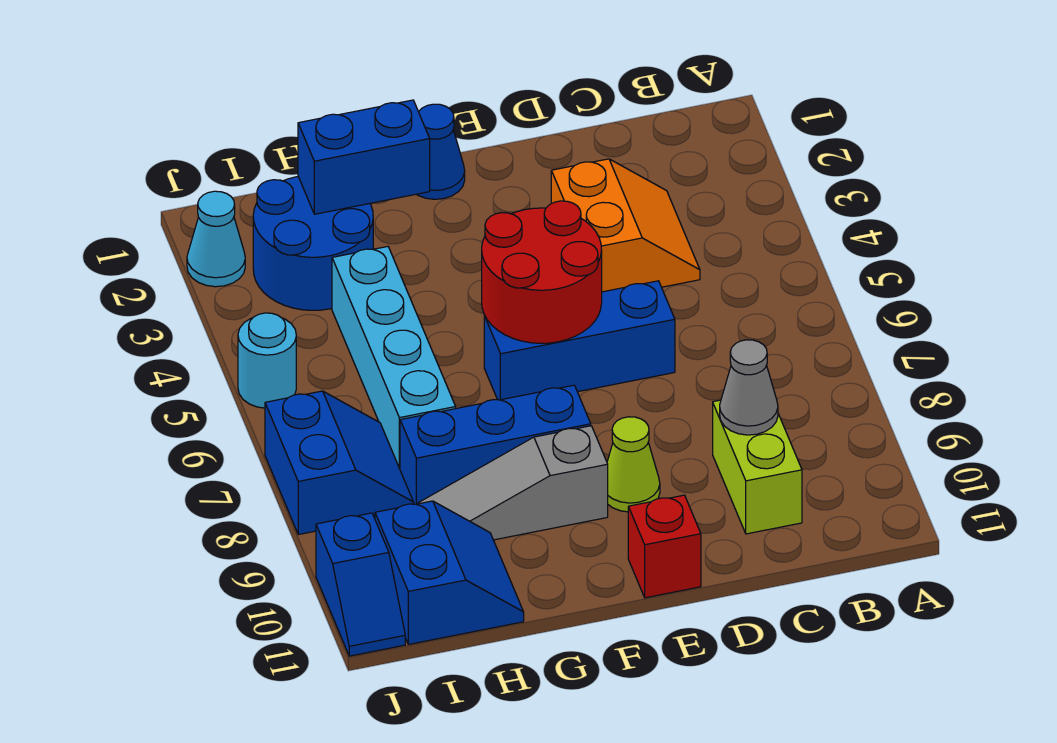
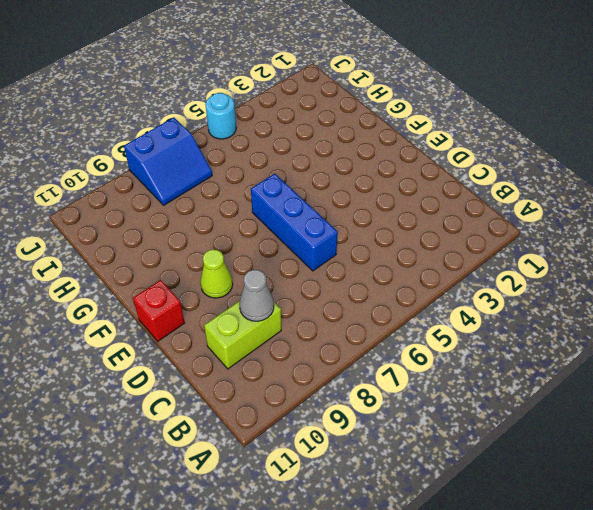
none -> orange slope C3:D4 level 1 top D
none -> blue cone F1 level 1
none -> blue brick F8:H8 level 1

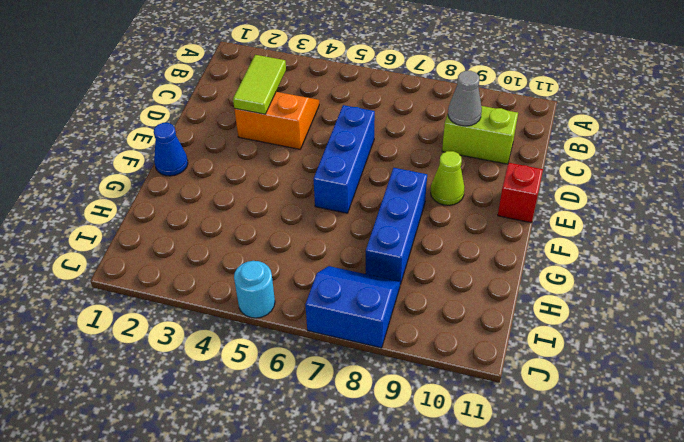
lime tile C3:D3 level 2 -> none
none -> grey slope F9:H9 level 1 top F
none -> blue round brick H2:I3 level 1
none -> cyan brick H4:H7 level 1

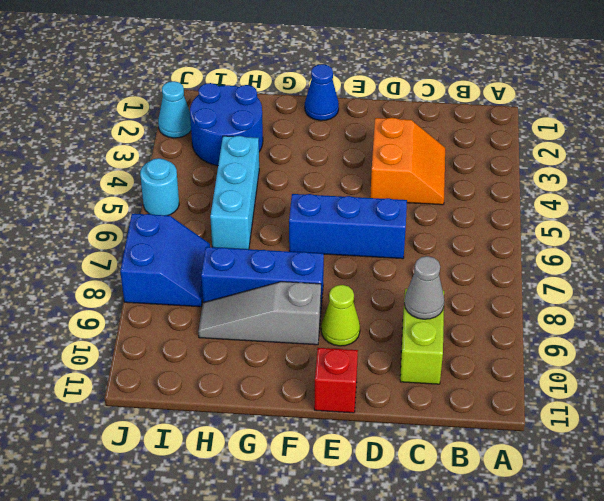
cyan brick H4:H6 level 1 -> cyan brick H4:H7 level 1
none -> blue slope H10:I11 level 1 top I
none -> blue slope J10:J11 level 1 top 10
none -> red round brick E5:F6 level 2

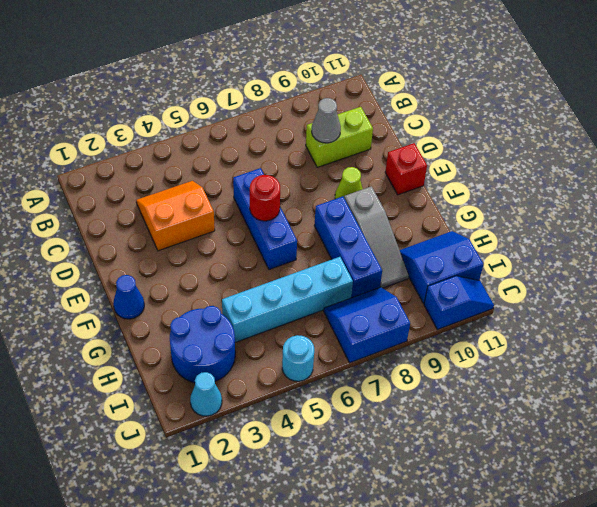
red round brick E6 level 2 -> red round brick E5:F6 level 2
none -> blue brick G2:H2 level 2

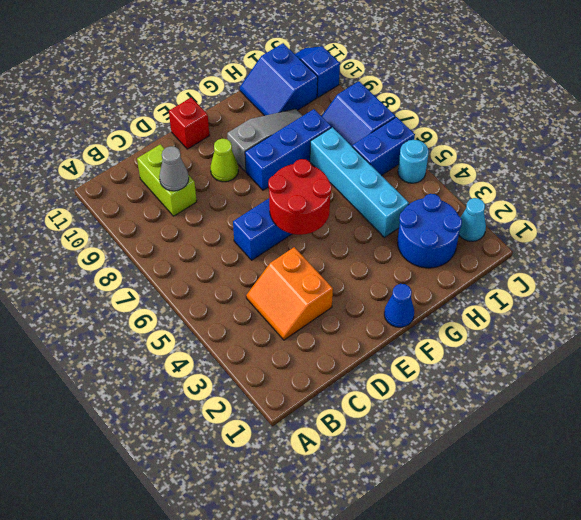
blue brick I6:J6 level 1 -> blue brick G2:H2 level 2

